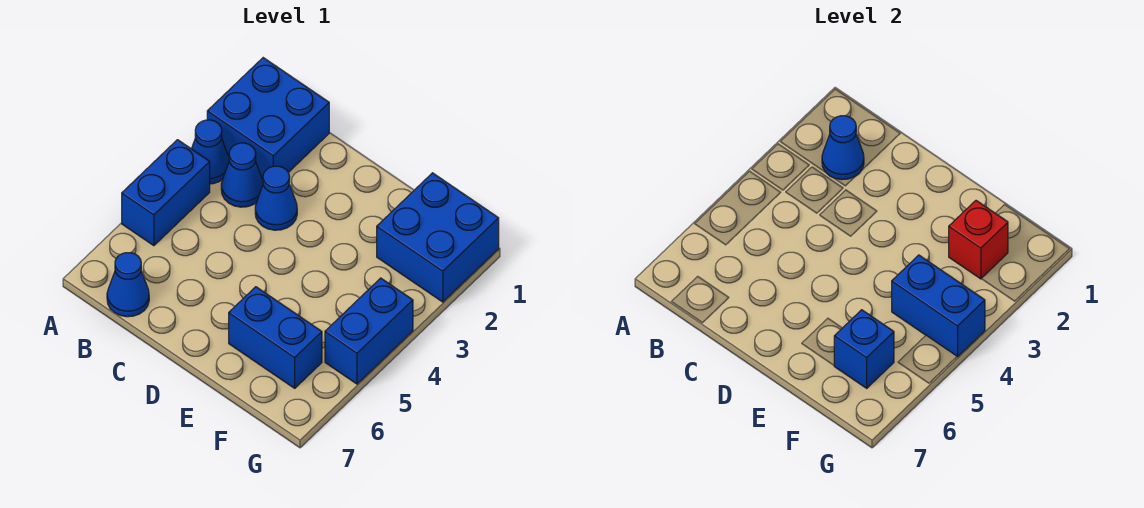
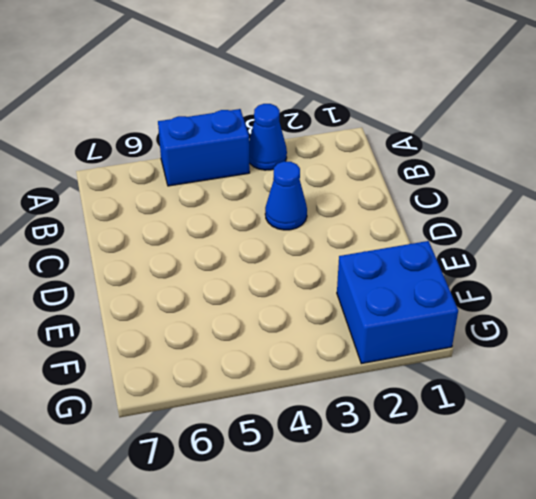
none -> blue brick A1:B2 level 1
none -> blue cone B3 level 1
none -> blue cone B7 level 1

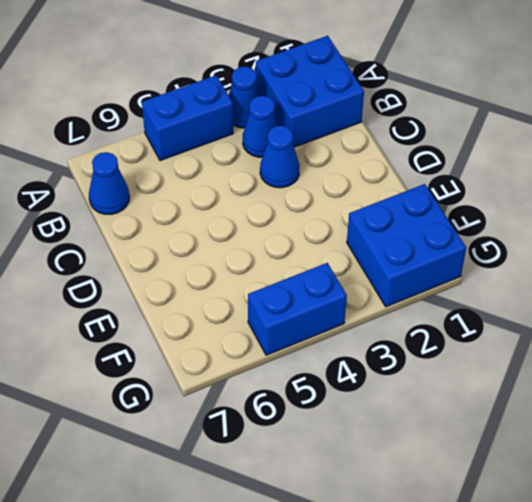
none -> blue brick E6:F6 level 1
none -> blue cone B2 level 2
none -> red brick F2 level 2

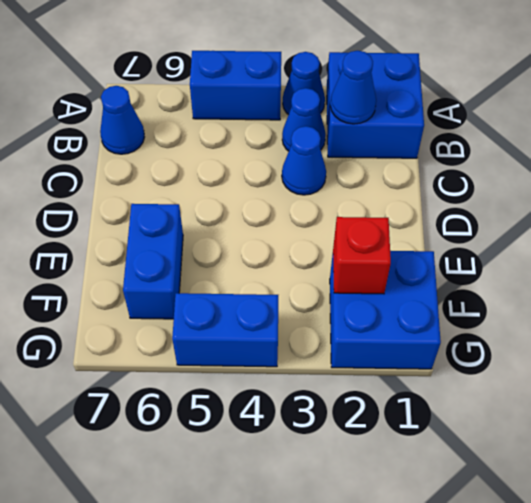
none -> blue brick F4:G4 level 2
none -> blue brick F6 level 2

